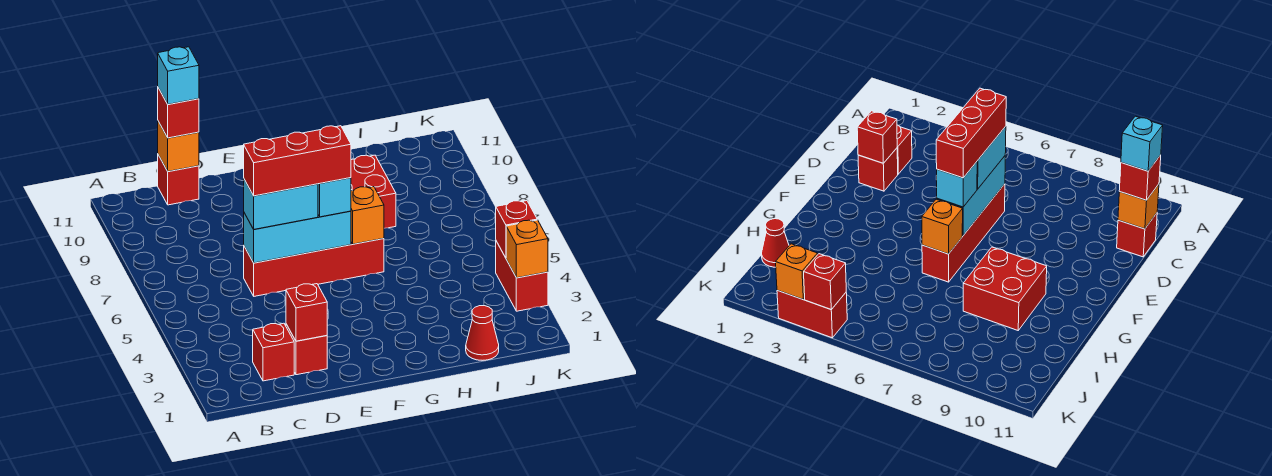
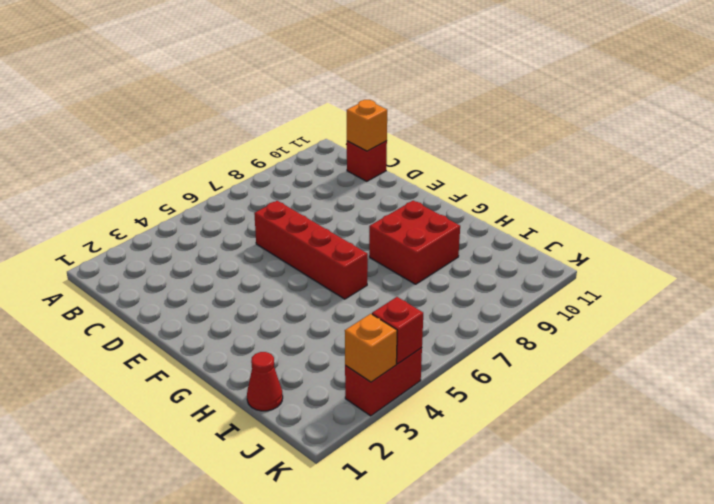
none -> red brick C2 level 1
none -> red brick D2 level 1
none -> red brick D2 level 2

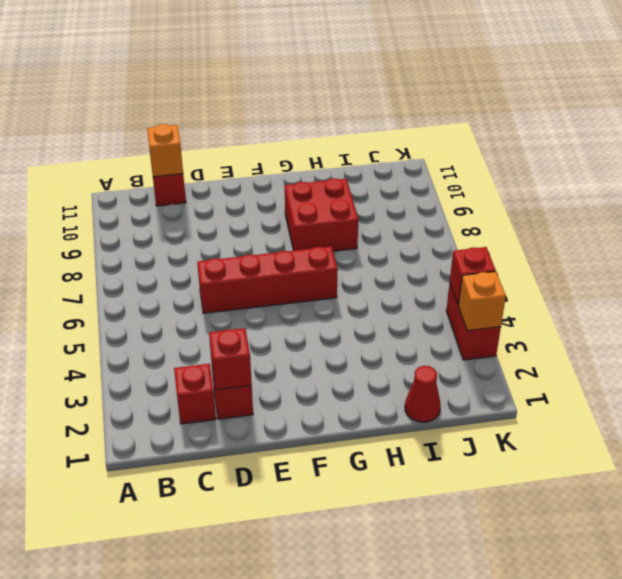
none -> cyan brick D6:F6 level 2
none -> orange brick G6 level 2
none -> red brick C11 level 3

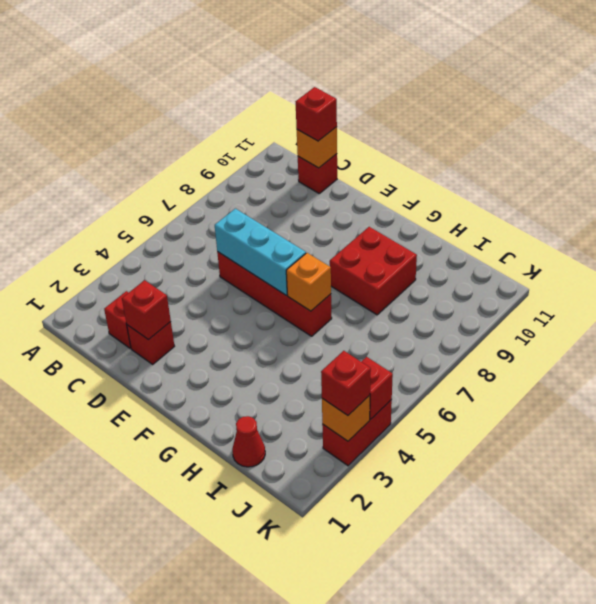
red brick K3 level 3 -> none
none -> cyan brick D6:E6 level 3
none -> cyan brick F6 level 3
none -> cyan brick C11 level 4

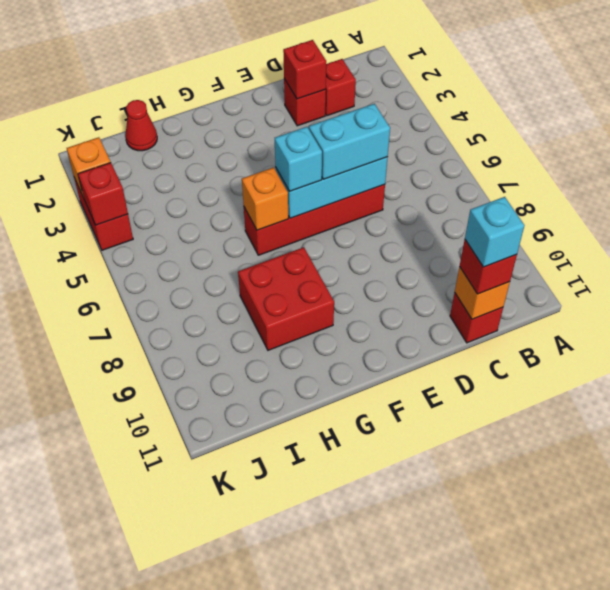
none -> red brick D6:F6 level 4

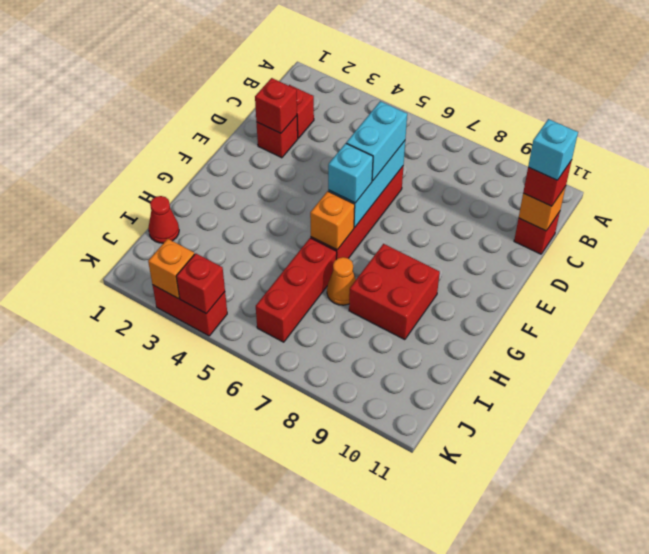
red brick H6:J6 level 1 -> red brick D6:F6 level 4
orange cone H7 level 1 -> none

